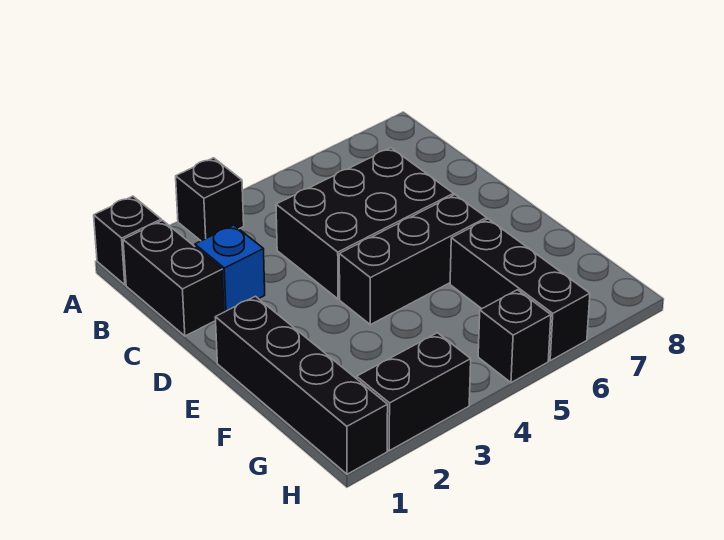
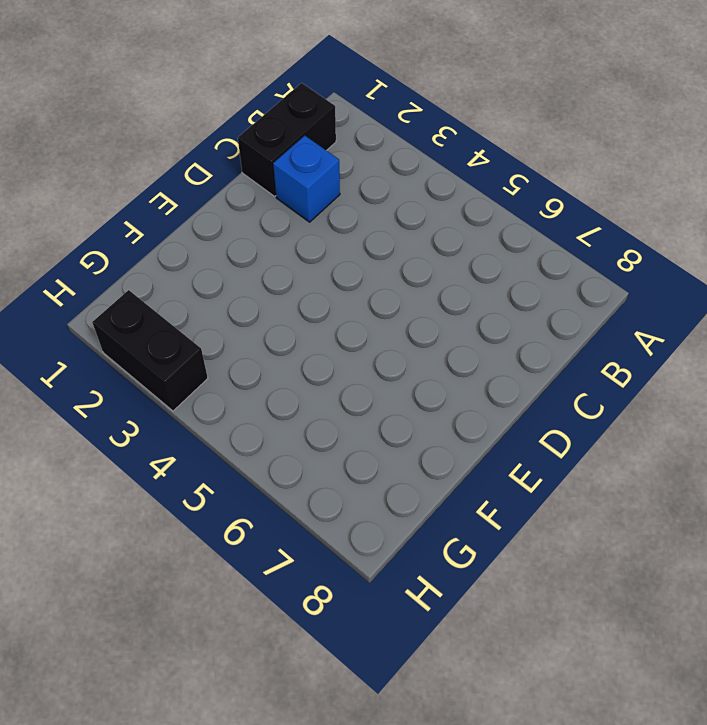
none -> black brick A1 level 1
none -> black brick A3 level 1

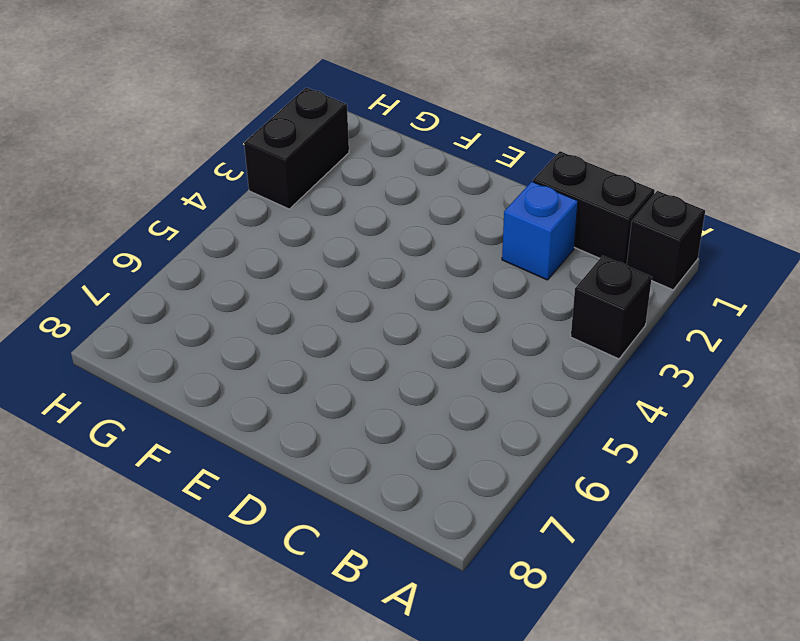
none -> black brick C4:D6 level 1
none -> black brick E1:H1 level 1

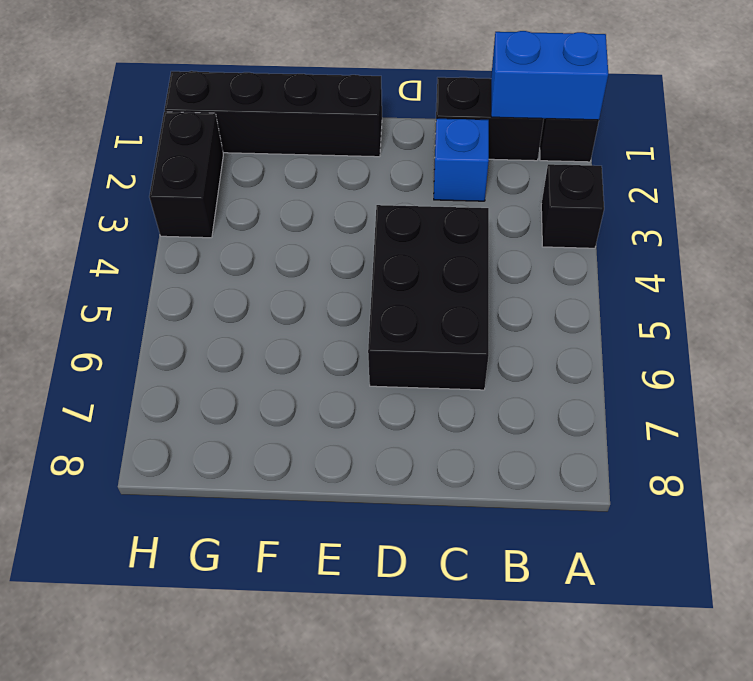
blue brick A1:B1 level 2 -> none
none -> black brick E4:E6 level 1
none -> black brick F6:H6 level 1

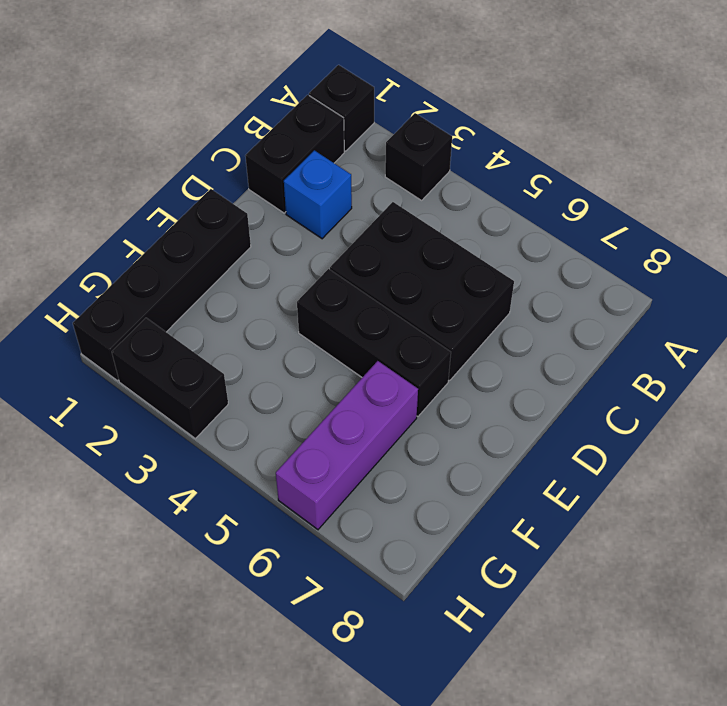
purple brick F6:H6 level 1 -> black brick F6:H6 level 1
none -> black brick H5 level 1

